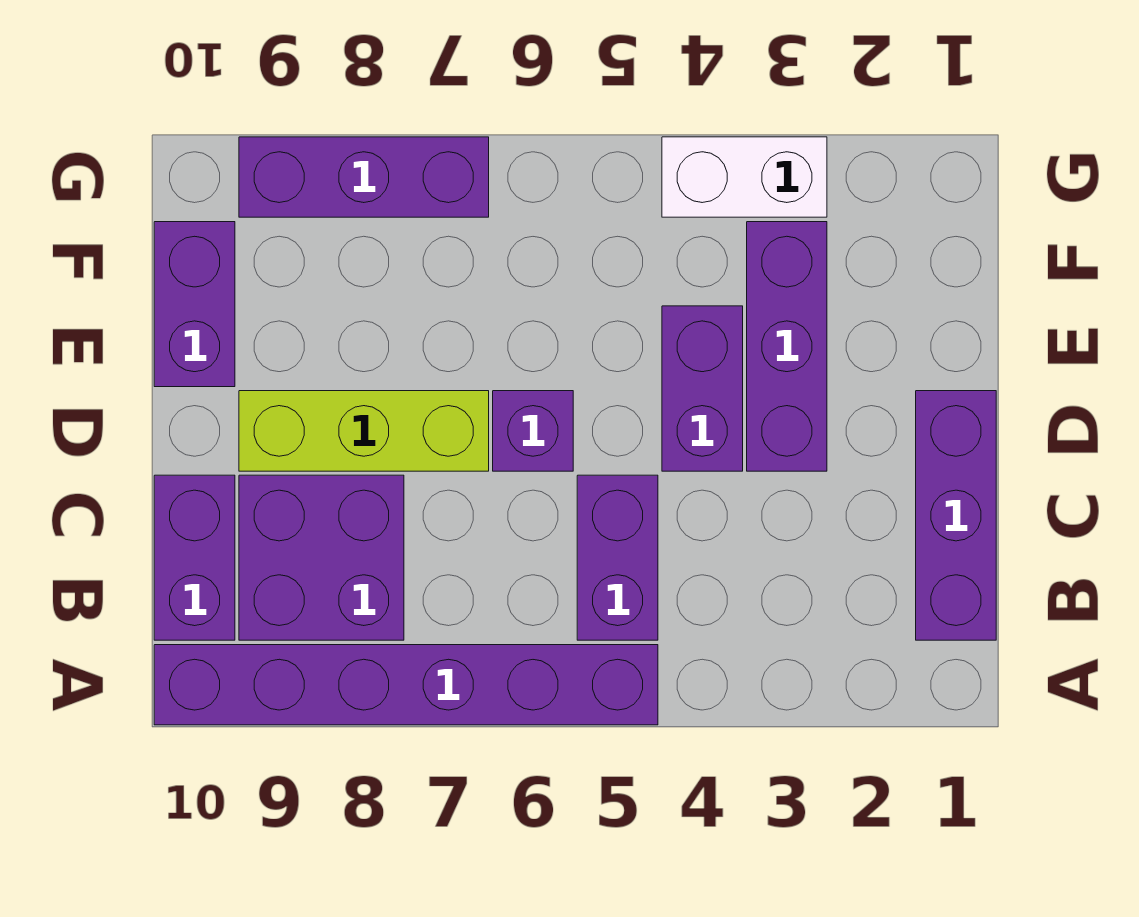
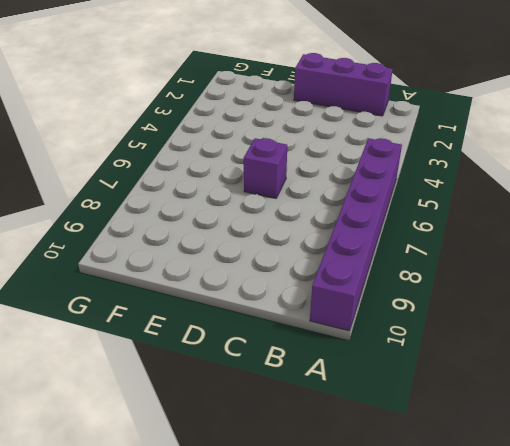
none -> purple brick B5:C5 level 1
none -> purple brick B8:C9 level 1
none -> purple brick B10:C10 level 1

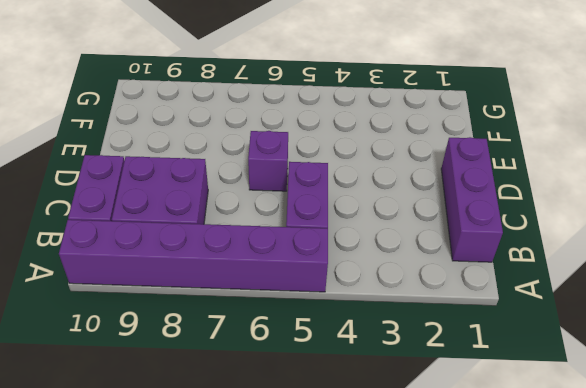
none -> purple brick D3:F3 level 1
none -> purple brick D4:E4 level 1
none -> lime brick D7:D9 level 1

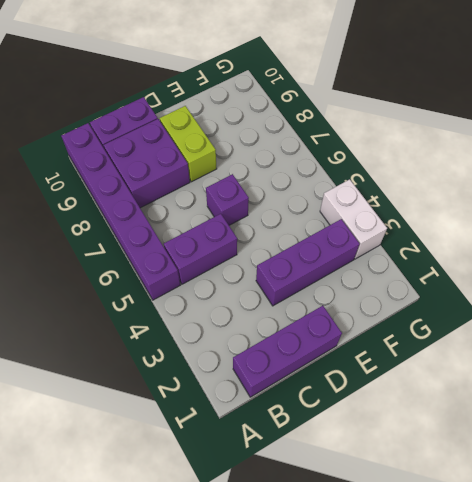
lime brick D8:D9 level 1 -> lime brick D7:D9 level 1
none -> purple brick D4:E4 level 1
none -> purple brick E10:F10 level 1
none -> purple brick G7:G9 level 1

